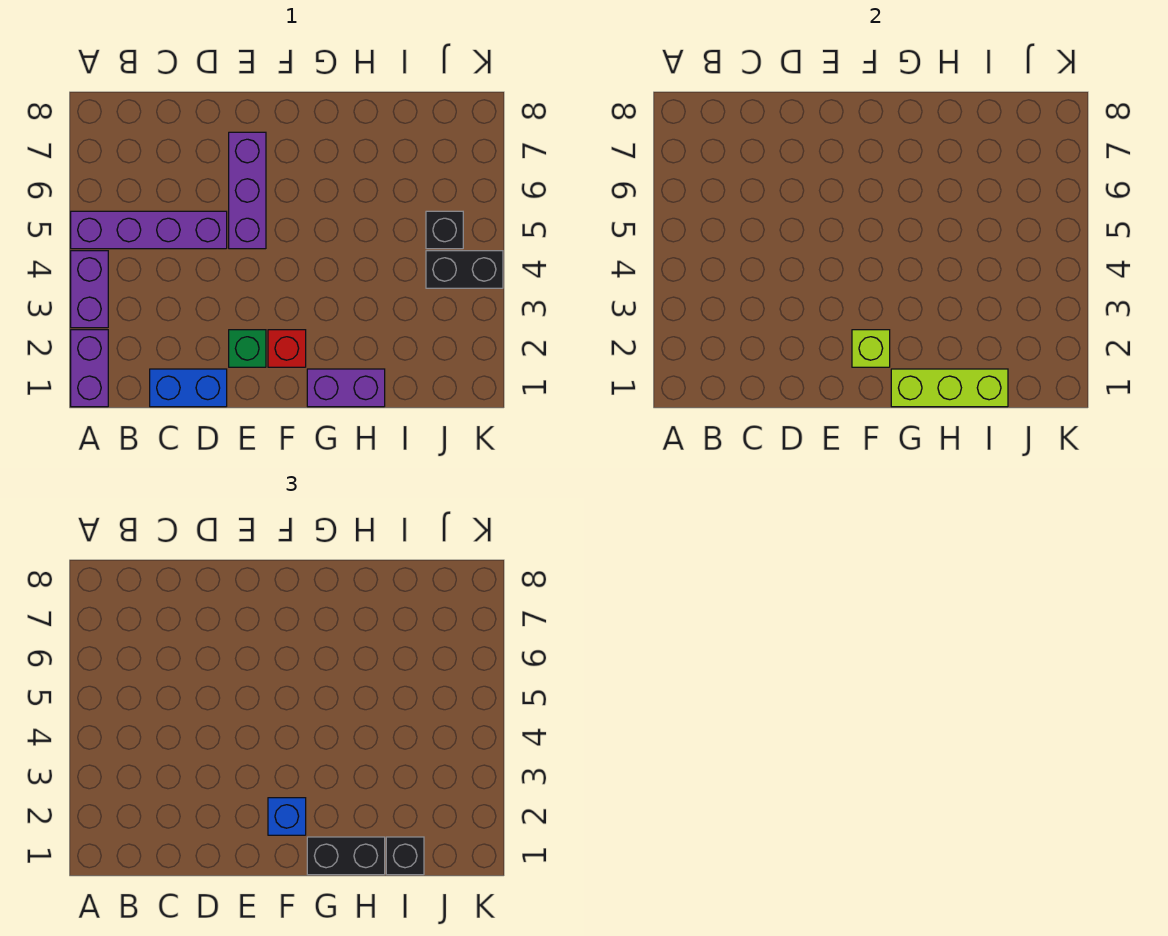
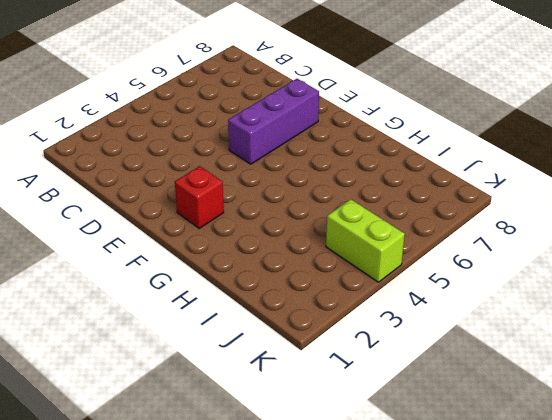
lime brick J4:K4 level 1 -> black brick J4:K4 level 1
none -> purple brick A1:A2 level 1
none -> purple brick A3:A4 level 1
none -> purple brick A5:D5 level 1

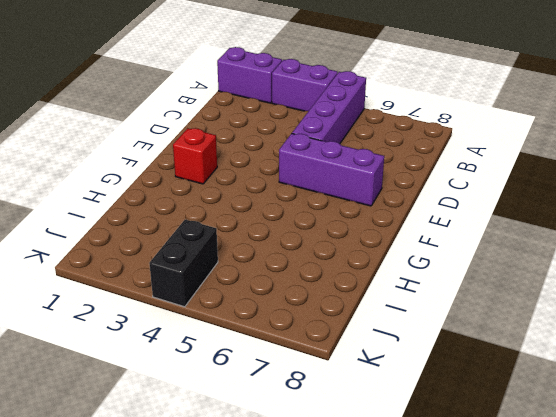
none -> blue brick C1:D1 level 1
none -> green brick E2 level 1
none -> purple brick G1:H1 level 1

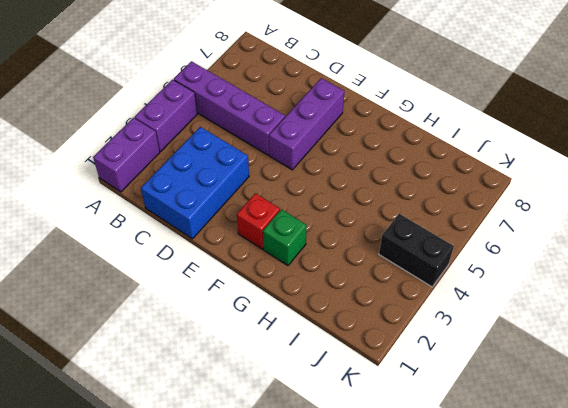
blue brick C1:D3 level 1 -> blue brick C1:D1 level 1
green brick G2 level 1 -> green brick E2 level 1
none -> purple brick G1:H1 level 1
none -> black brick J5 level 1
none -> lime brick F2 level 2

